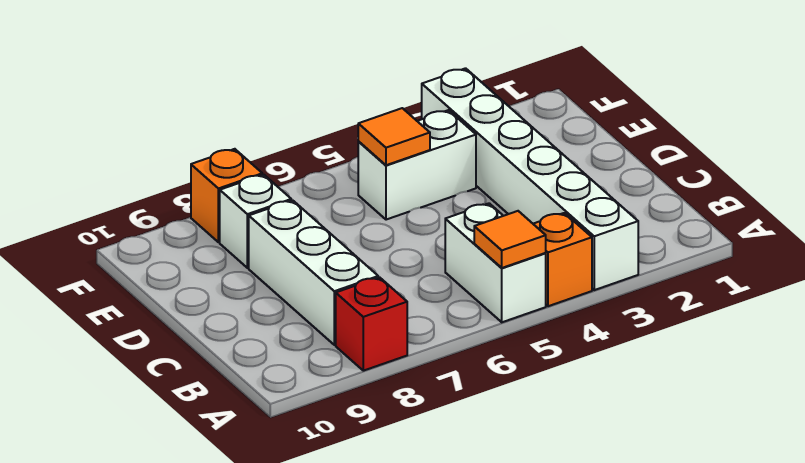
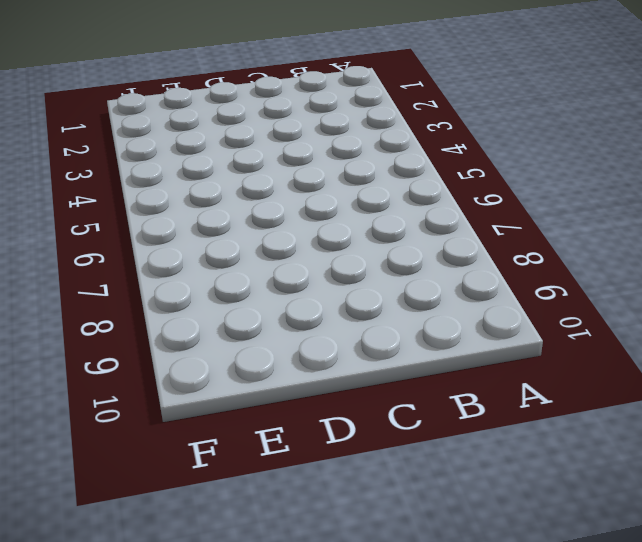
none -> white brick A3:F3 level 1
none -> orange brick A4 level 1

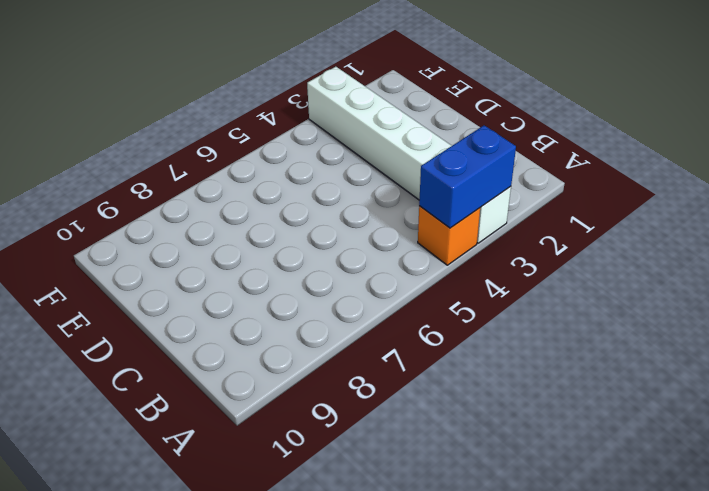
blue brick A3:A4 level 2 -> none
none -> white brick A5:B5 level 1
none -> red brick A8 level 1

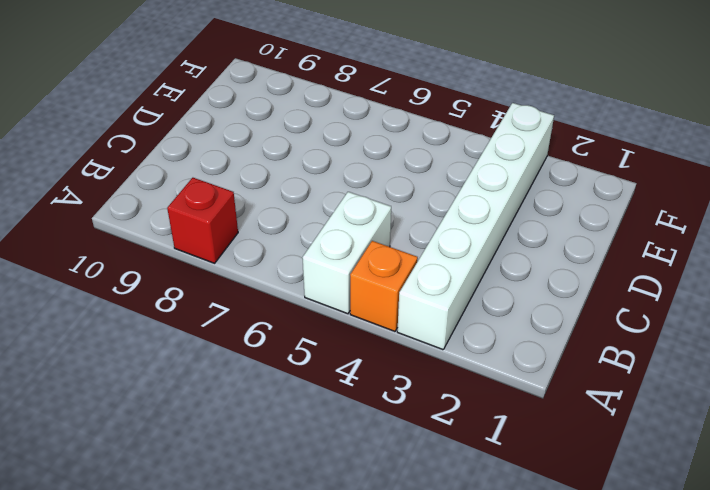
none -> white brick B8:D8 level 1
none -> white brick E4:E5 level 1

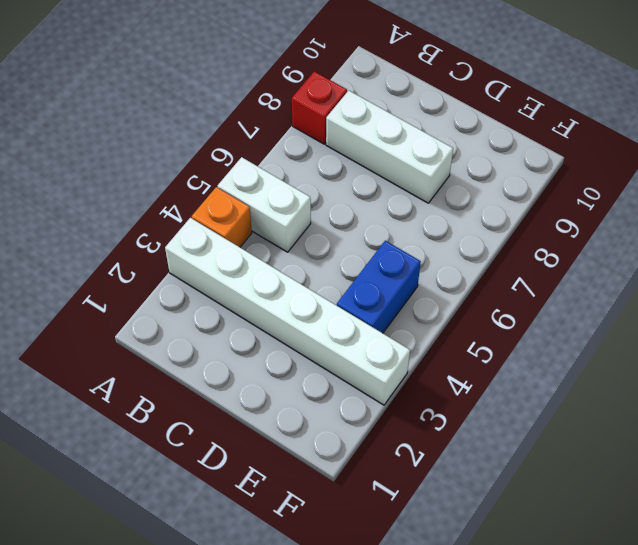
blue brick E4:E5 level 1 -> white brick E4:E5 level 1
none -> white brick E8 level 1
none -> orange brick F8 level 1

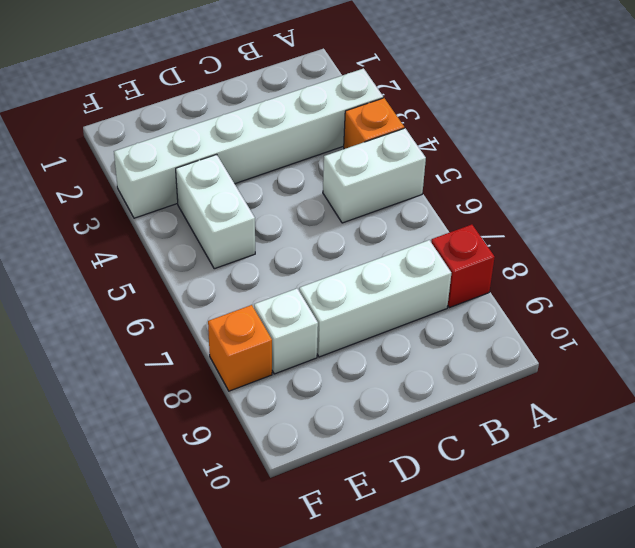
none -> orange tile A5 level 2
none -> orange tile E5 level 2

